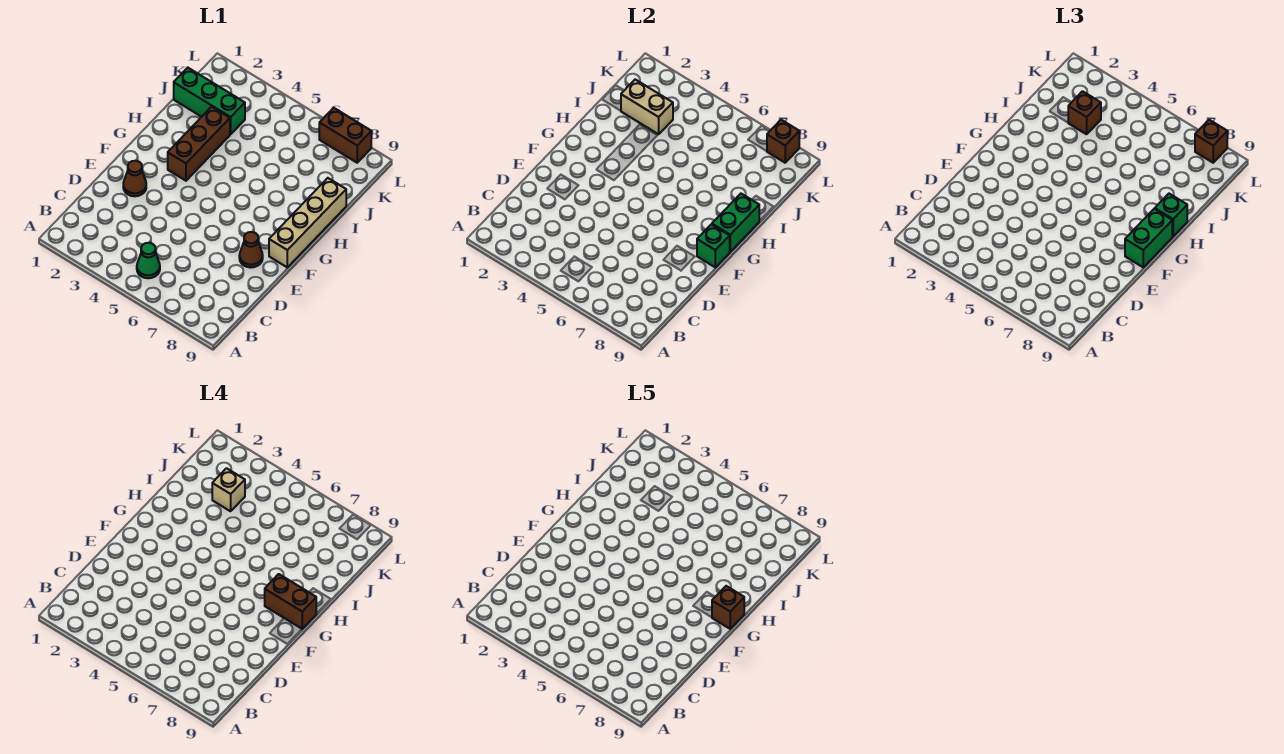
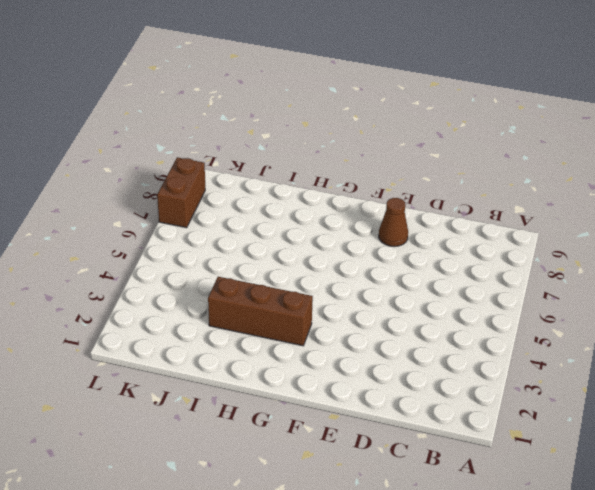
none -> green cone B5 level 1
none -> brown cone E2 level 1
none -> tan brick F9:I9 level 1

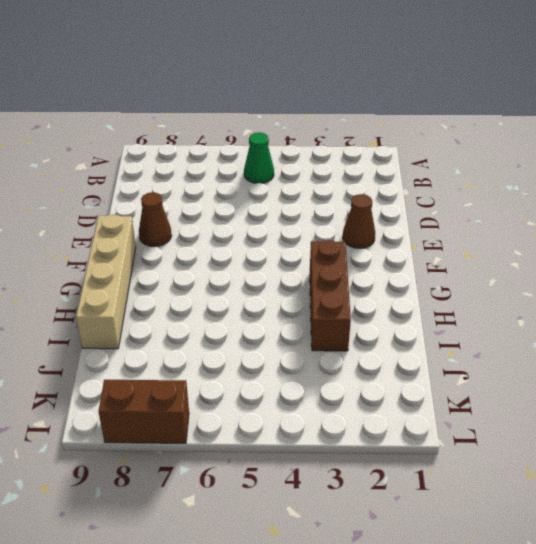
none -> green brick J1:J3 level 1
none -> green brick F9 level 2
none -> green brick G9:H9 level 2

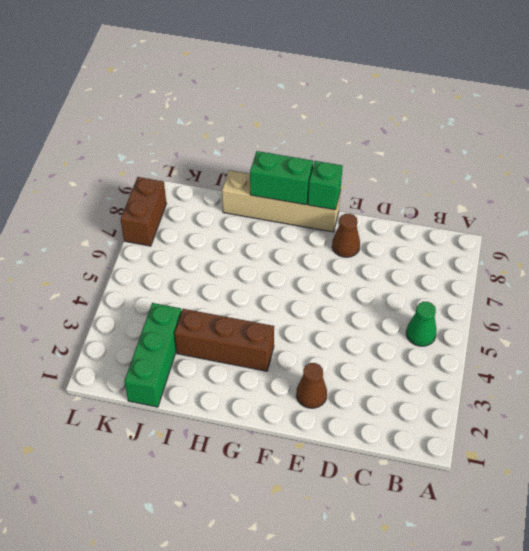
none -> tan brick J2:J3 level 2
none -> brown brick L8 level 2
none -> green brick F9:G9 level 3

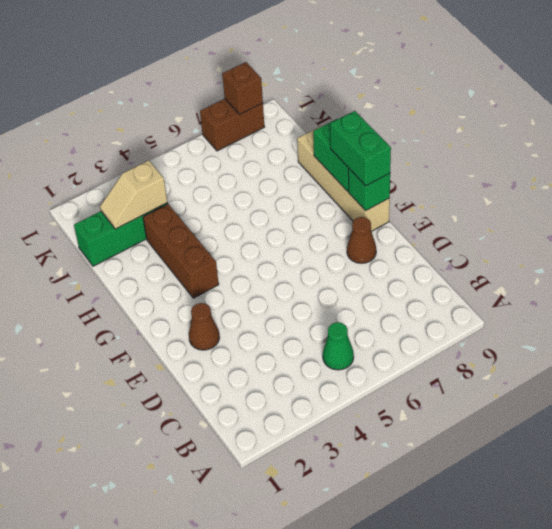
tan slope J2:J3 level 2 top 3 -> tan brick J2:J3 level 2
none -> green brick H9 level 3
none -> brown brick J3 level 3
none -> brown brick L8 level 3

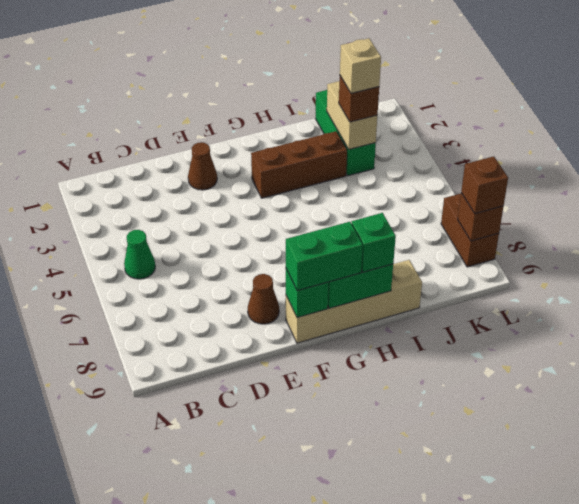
none -> brown brick G8:G9 level 4
none -> brown brick G9 level 5

